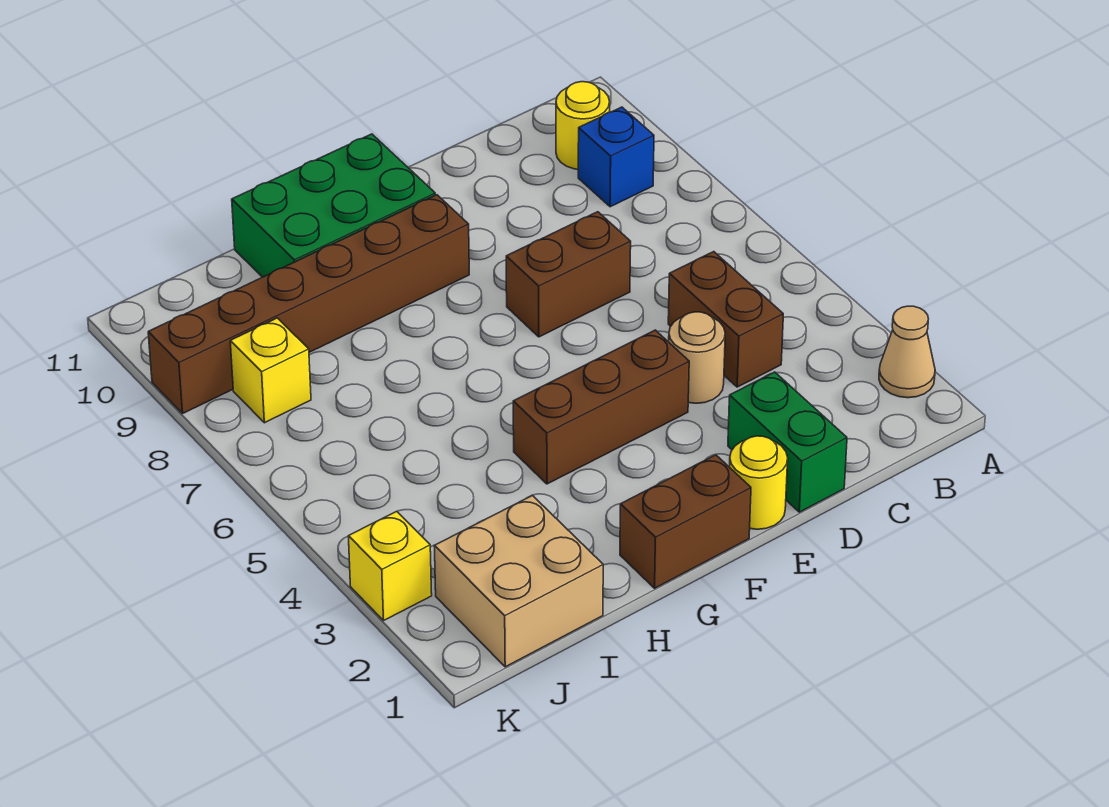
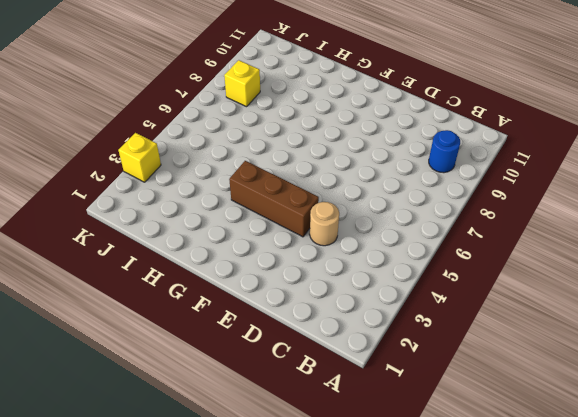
blue round brick B9 level 1 -> blue brick B9 level 1
none -> tan cone A2 level 1
none -> yellow round brick B10 level 1
none -> brown brick C4:C5 level 1

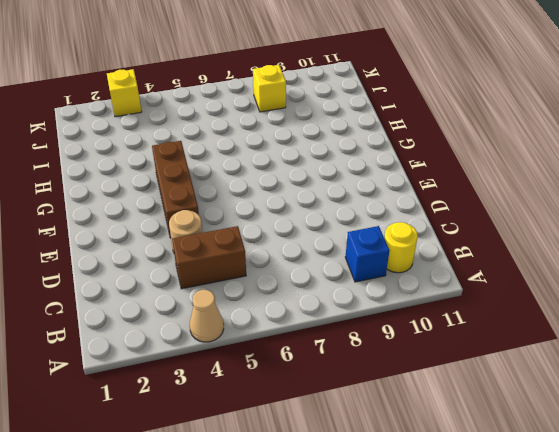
tan cone A4 level 1 -> tan cone A2 level 1
none -> green brick D1:D2 level 1
none -> brown brick D7:E7 level 1
none -> yellow round brick E1 level 1

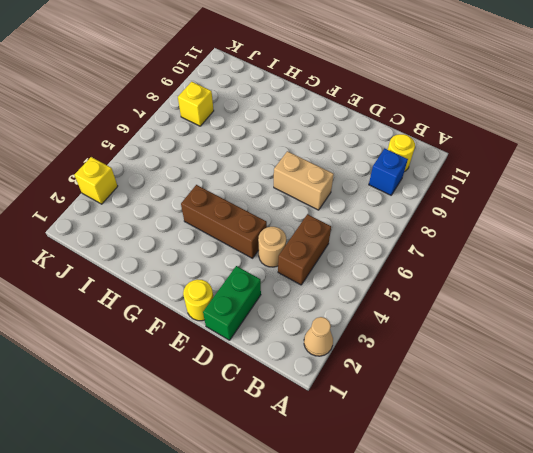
tan brick D7:E7 level 1 -> brown brick D7:E7 level 1
none -> brown brick F1:G1 level 1
none -> brown brick F9:K9 level 1
none -> green brick F10:H11 level 1

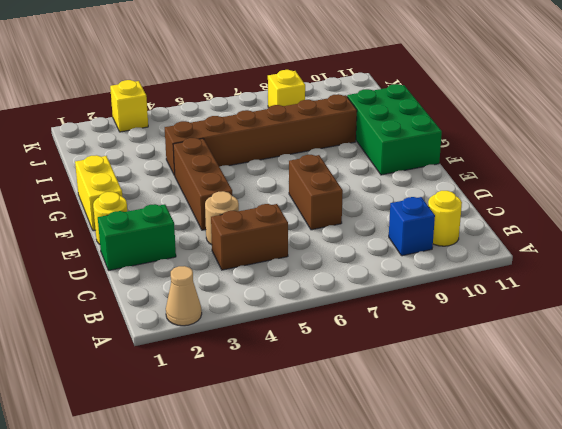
yellow brick F1:G1 level 1 -> brown brick F1:G1 level 1
brown brick H4:H9 level 1 -> brown brick F9:K9 level 1
none -> tan brick I1:J2 level 1

